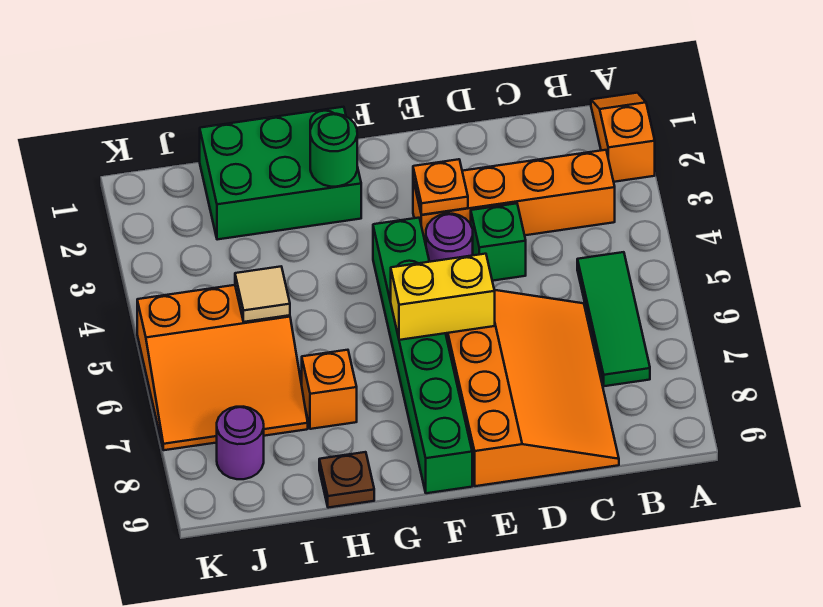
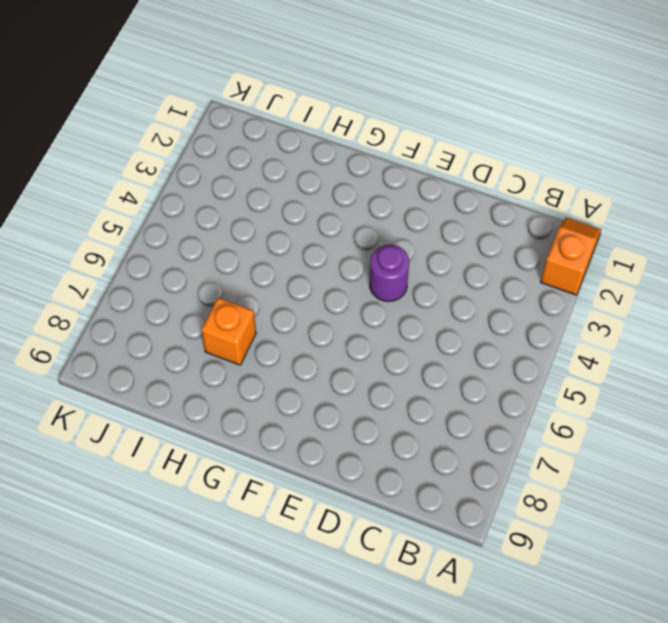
none -> orange brick B3:E3 level 1
none -> green tile B5:B7 level 1
none -> orange slope C6:E9 level 1 top E

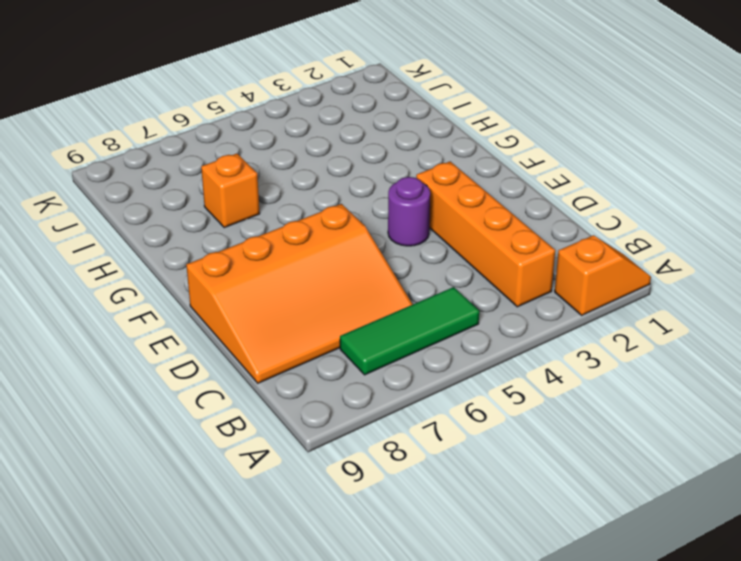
none -> green brick D4 level 1
none -> green brick F4:F9 level 1
none -> green brick G1:I2 level 1

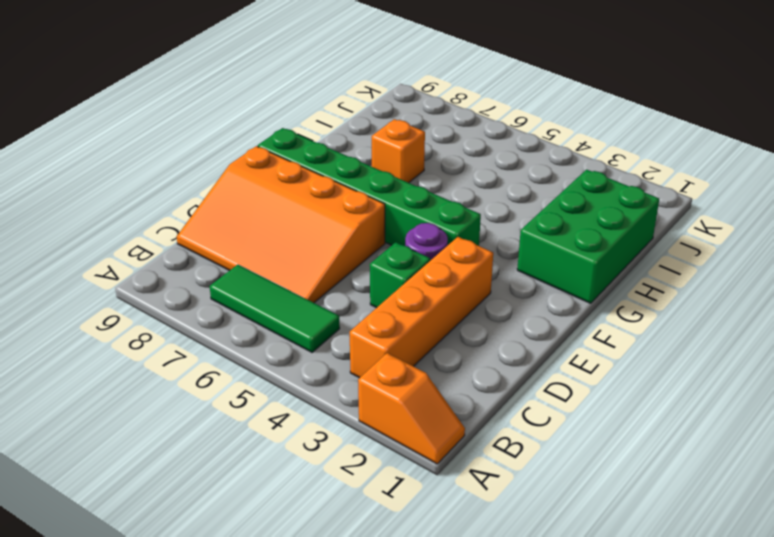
none -> brown plate H9 level 1
none -> orange slope I5:K7 level 1 top 5
none -> purple round brick J8 level 1

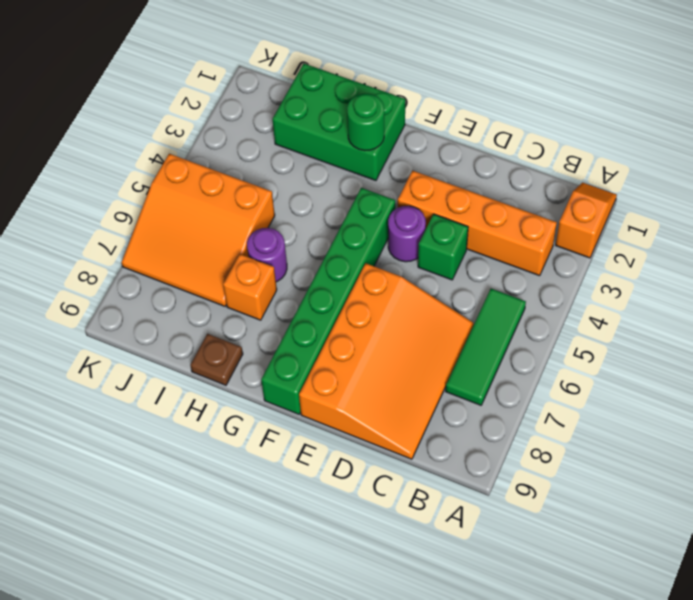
purple round brick H6 level 1 -> purple round brick J8 level 1
none -> orange plate E3 level 2
none -> yellow brick E6:F6 level 2
none -> tan tile I5 level 2

